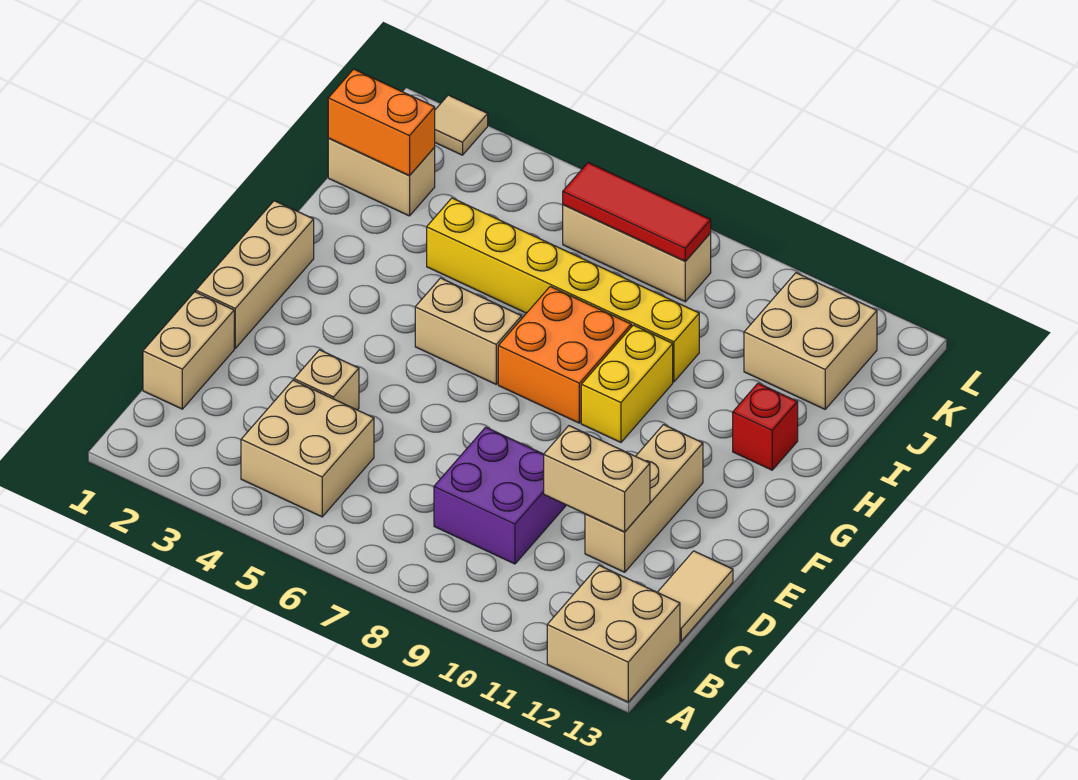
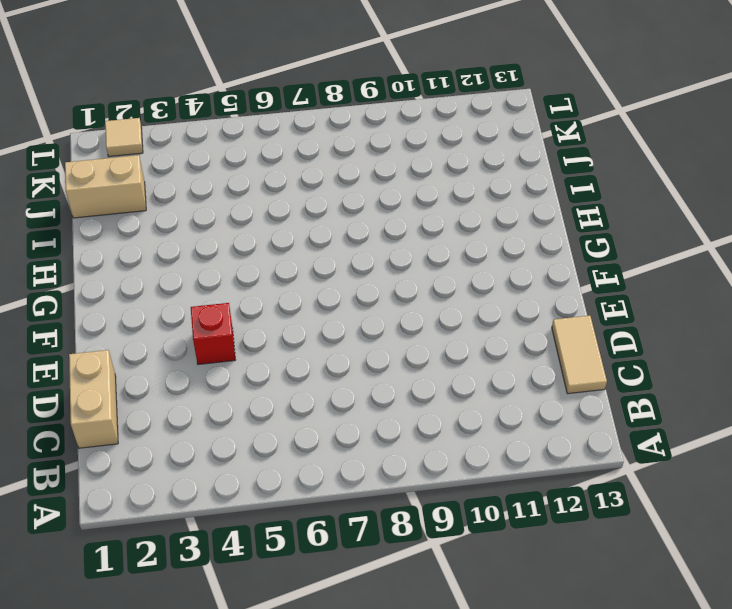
red brick E4 level 1 -> red brick H12 level 1
none -> tan brick A12:B13 level 1
none -> tan brick B4:C5 level 1
none -> purple brick C8:D9 level 1

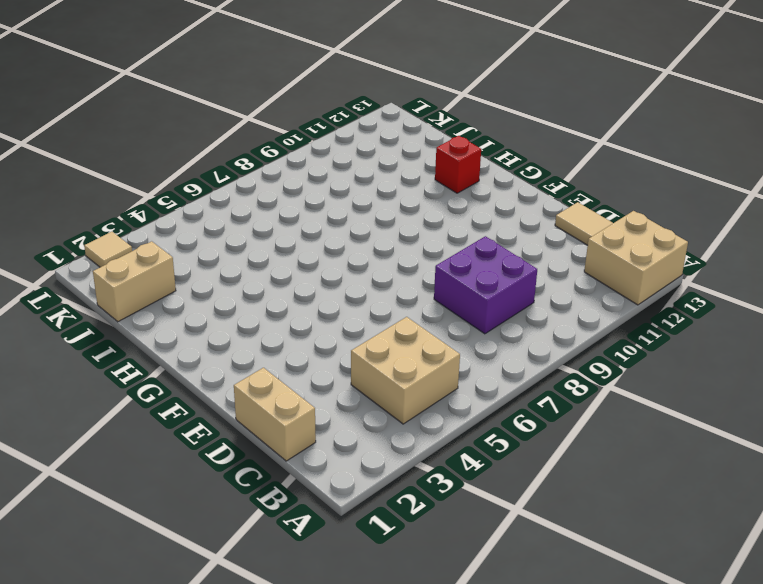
none -> tan brick D4 level 1
none -> tan brick D11:F11 level 1
none -> tan brick E1:G1 level 1

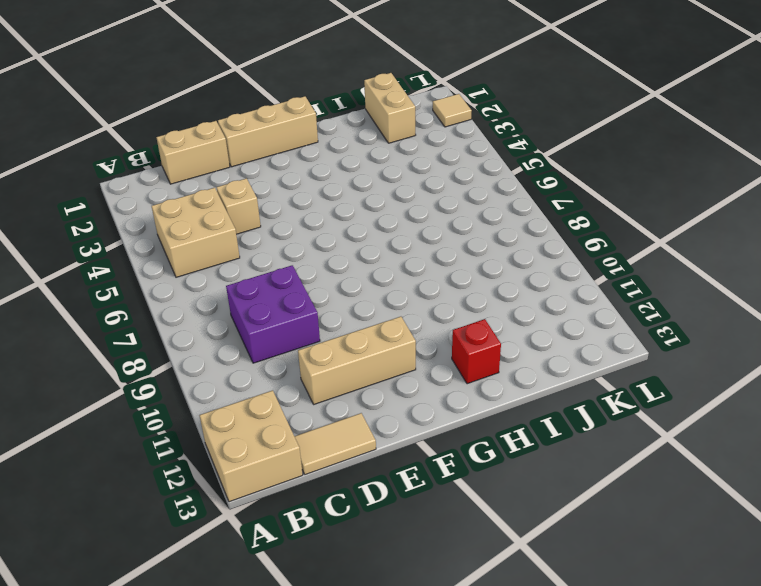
none -> tan brick G5:G6 level 1
none -> orange brick G7:H8 level 1
none -> yellow brick G9:H9 level 1

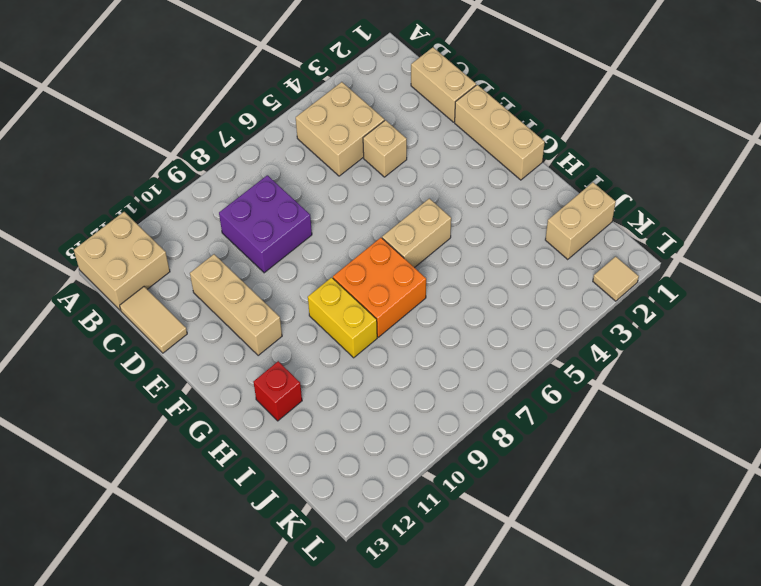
none -> yellow brick I4:I9 level 1
none -> tan brick J11:K12 level 1
none -> tan brick K6:K8 level 1

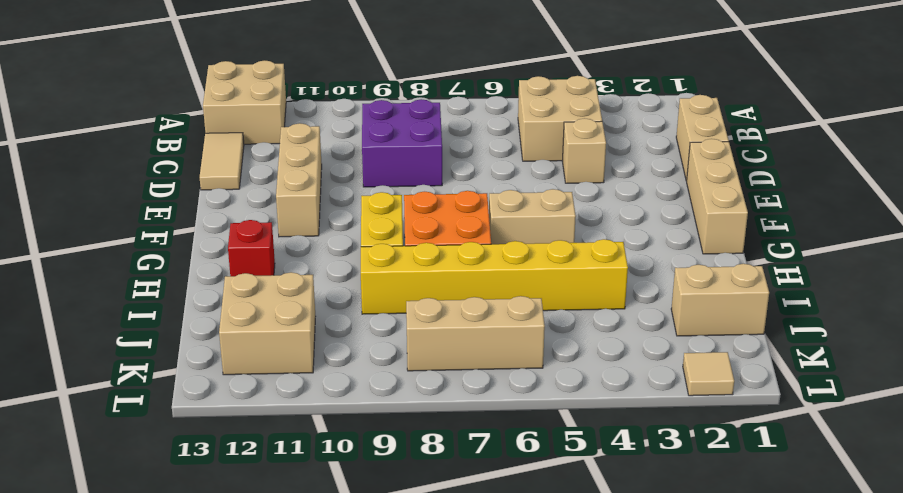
none -> tan brick D10:D11 level 2
none -> orange brick J1:J2 level 2
none -> red tile K6:K8 level 2

